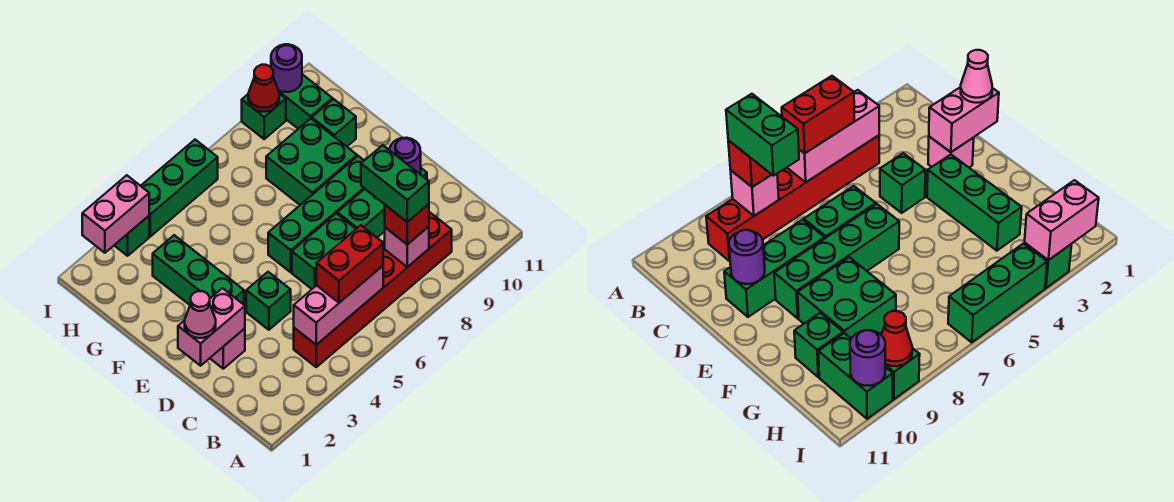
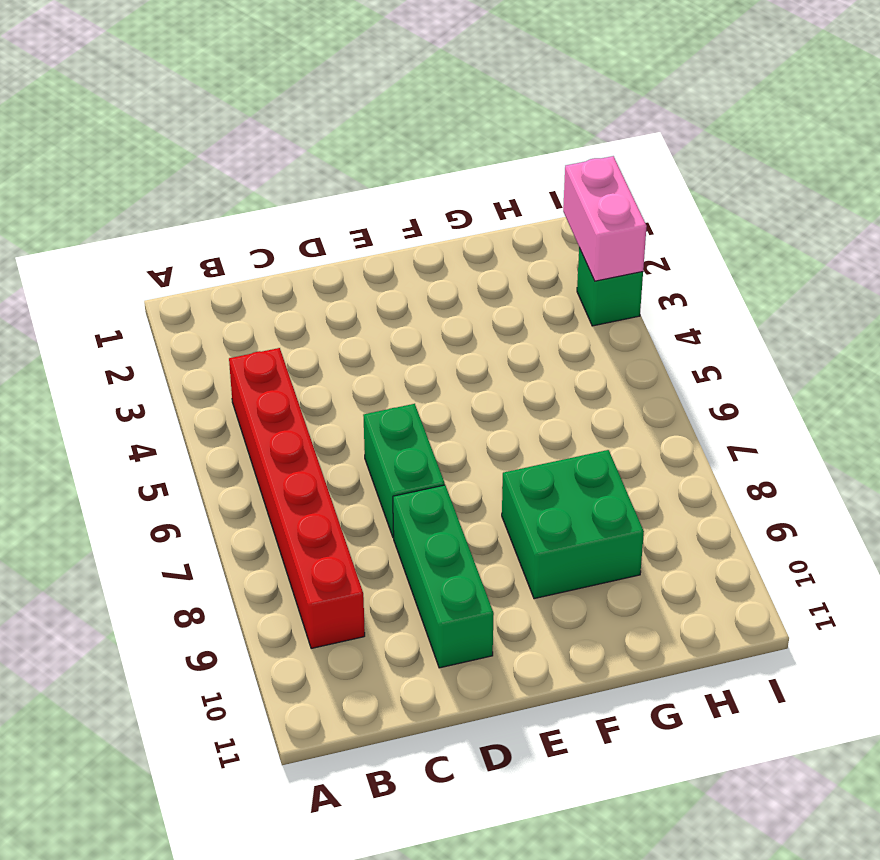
none -> pink brick D2 level 1
none -> green brick D4 level 1
none -> green brick E3:G3 level 1

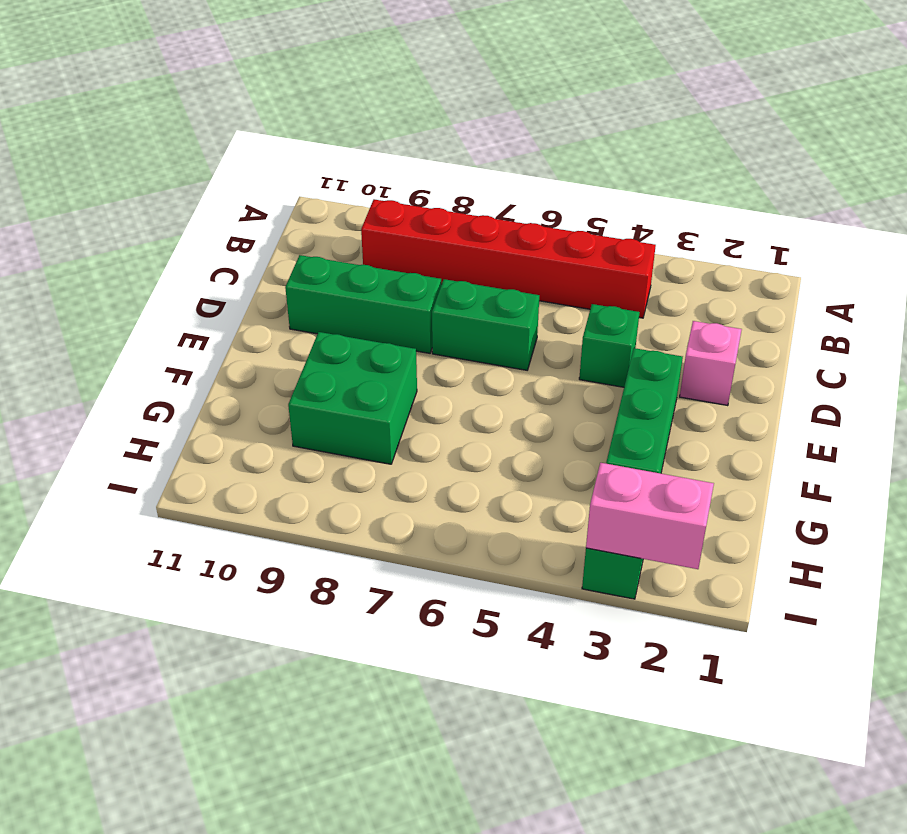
none -> green brick E6:E9 level 1
none -> green brick G10 level 1
none -> green brick H10:I10 level 1

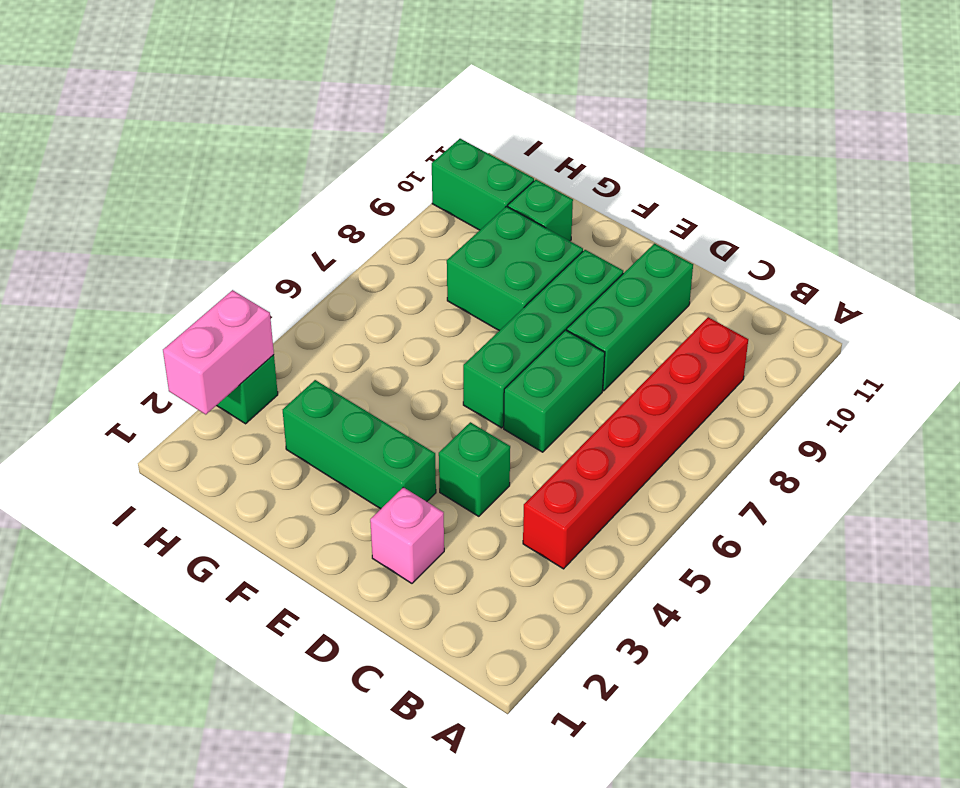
none -> green brick I4:I6 level 1
none -> green brick I9 level 1
none -> pink brick B4:B6 level 2

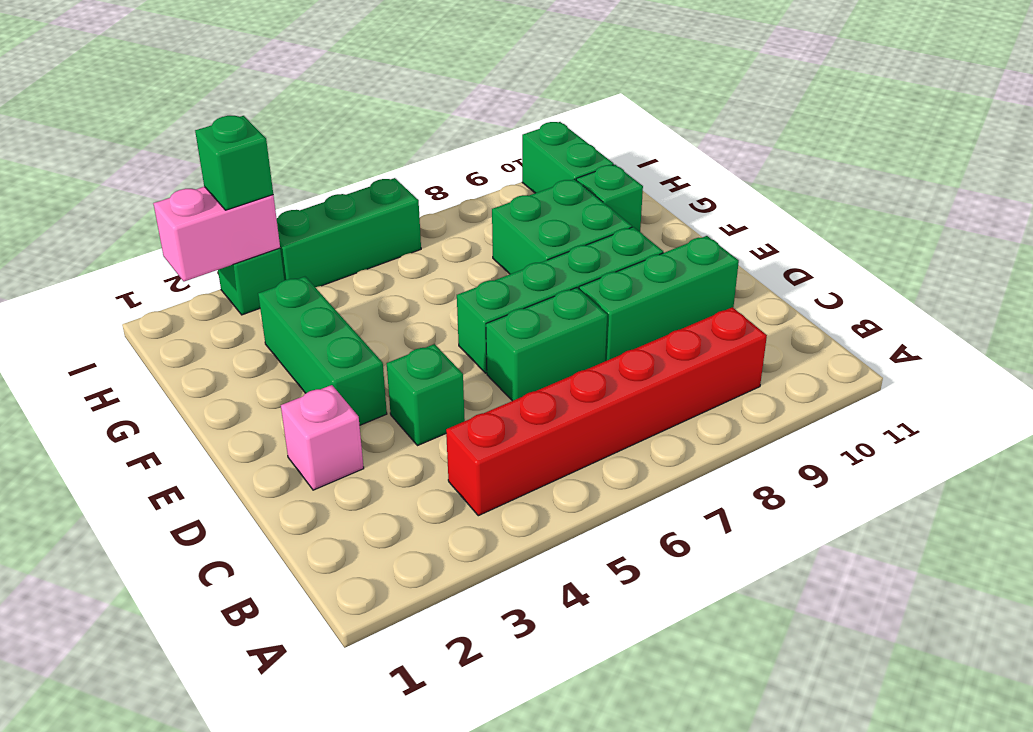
green brick I3 level 3 -> green brick I9 level 1
none -> pink brick B4:B6 level 2
none -> pink brick B8 level 2
none -> pink brick D1:D2 level 2

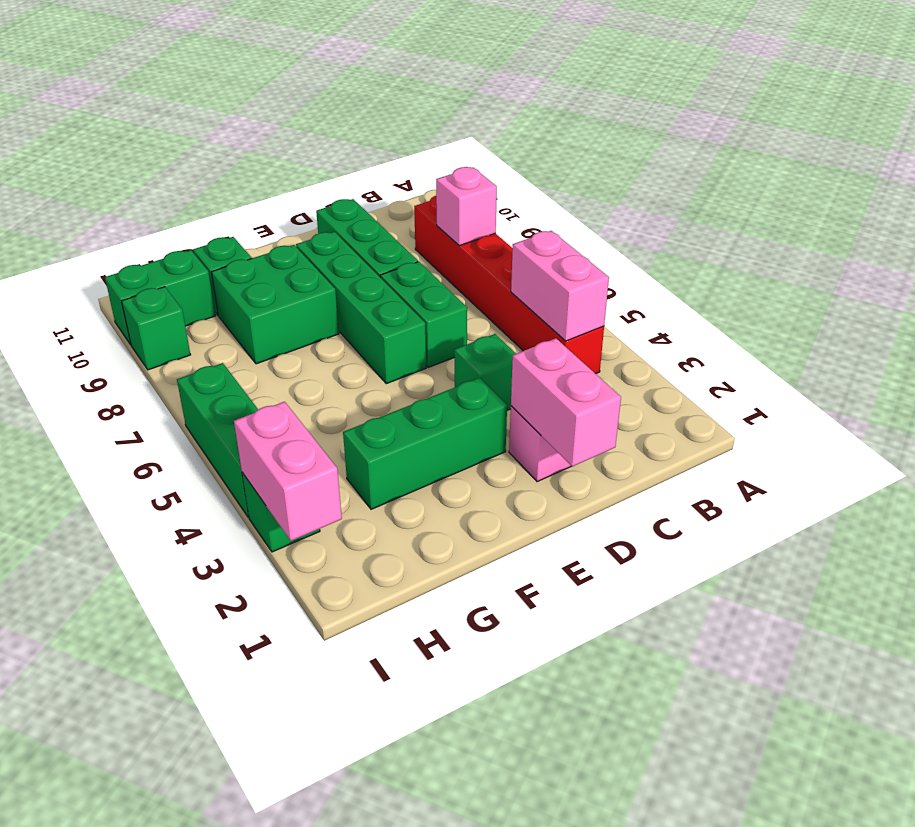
pink brick B4:B5 level 2 -> pink brick B4:B6 level 2
none -> purple round brick D10 level 2
none -> red cone I9 level 2
none -> purple round brick I10 level 2

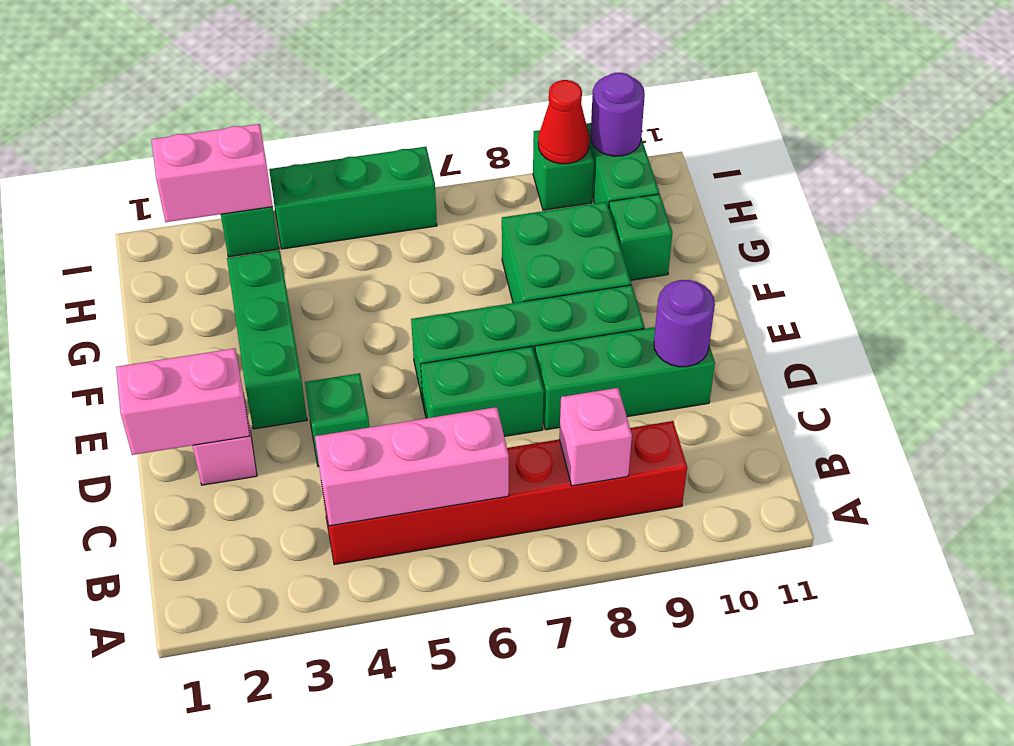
none -> red brick B5:B6 level 3
none -> red brick B8 level 3
none -> pink cone D1 level 3

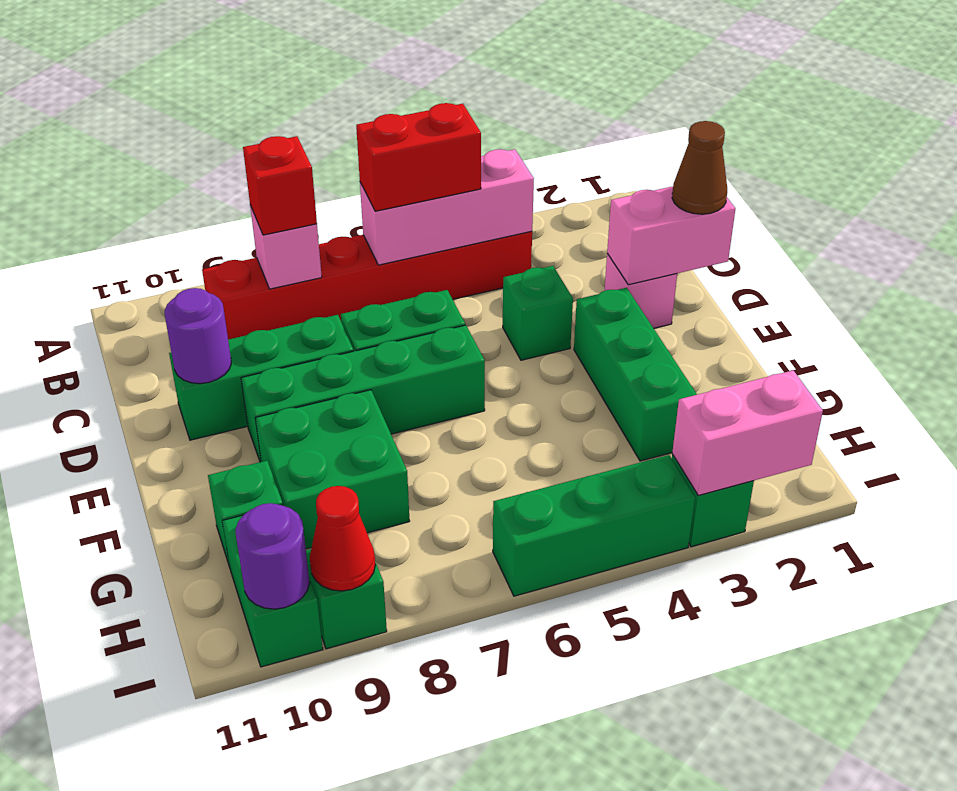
brown cone D1 level 3 -> pink cone D1 level 3
none -> green brick B8:C8 level 4

